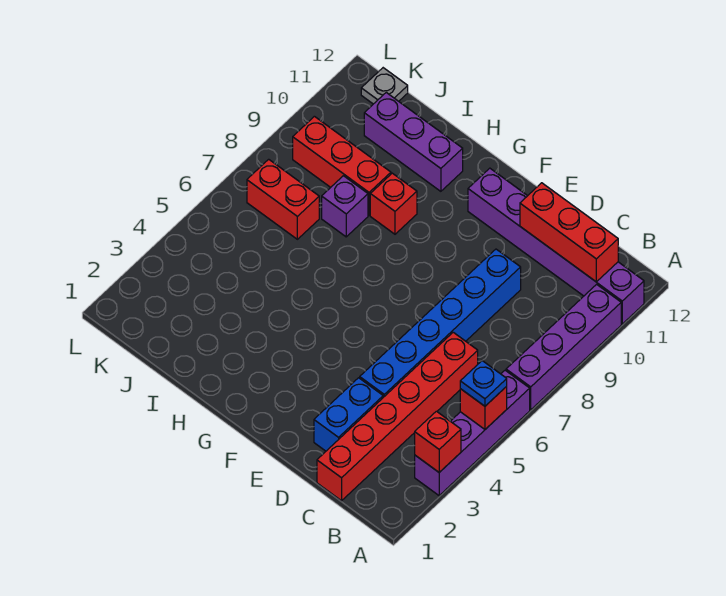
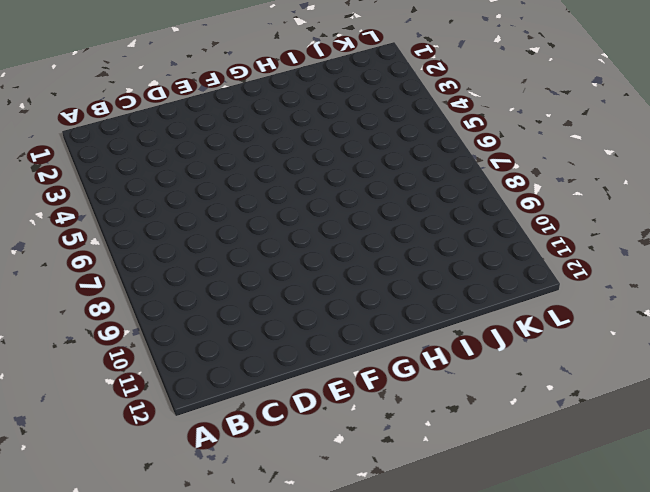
none -> purple brick A3:A6 level 1
none -> purple brick A7:A10 level 1
none -> purple brick A11:F11 level 1

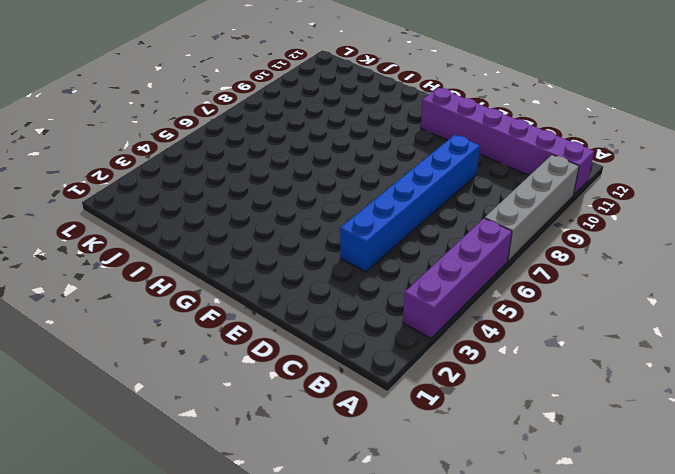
grey brick A7:A10 level 1 -> purple brick A7:A10 level 1
none -> red brick C1:C6 level 1
none -> blue brick D2:D3 level 1
none -> red brick H9 level 1

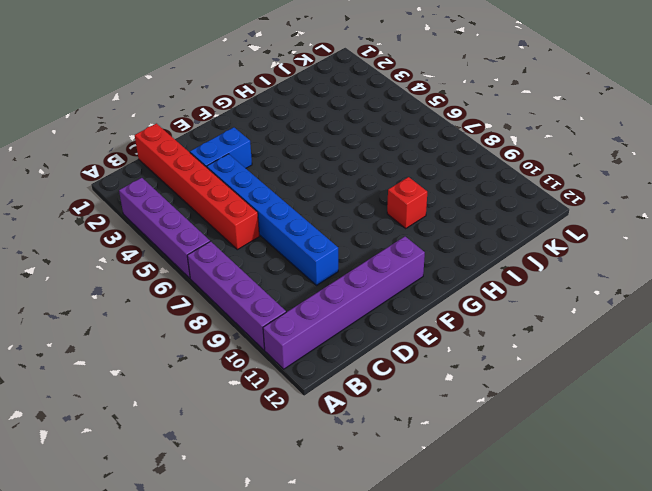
blue brick D3:E3 level 1 -> blue brick D2:D3 level 1
none -> purple brick H11:J11 level 1
none -> purple brick I8 level 1
none -> red brick I9:K9 level 1

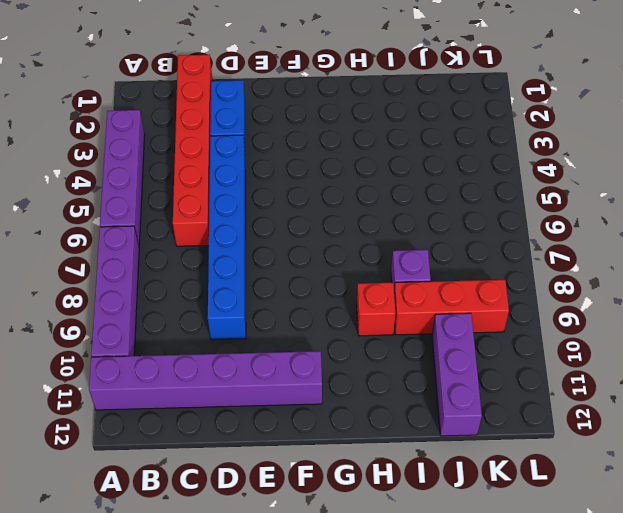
purple brick J10:J12 level 1 -> purple brick H11:J11 level 1
none -> red brick J7:K7 level 1
none -> grey plate K12 level 1
none -> red brick A3 level 2

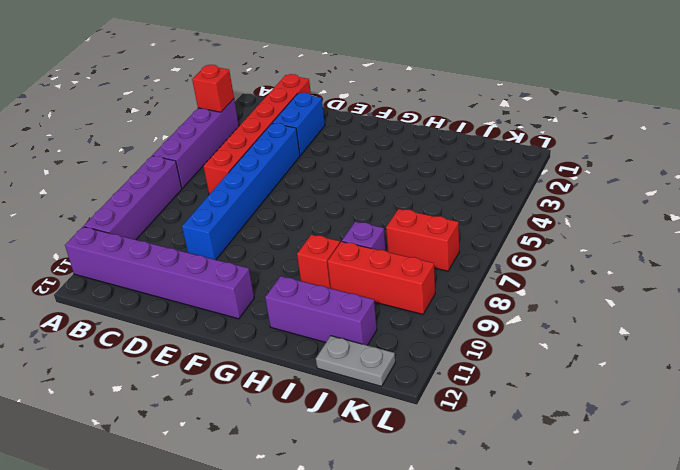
grey plate J12:K12 level 1 -> grey plate K12 level 1
none -> red brick A5 level 2
none -> red brick B11:D11 level 2
none -> blue plate A5 level 3

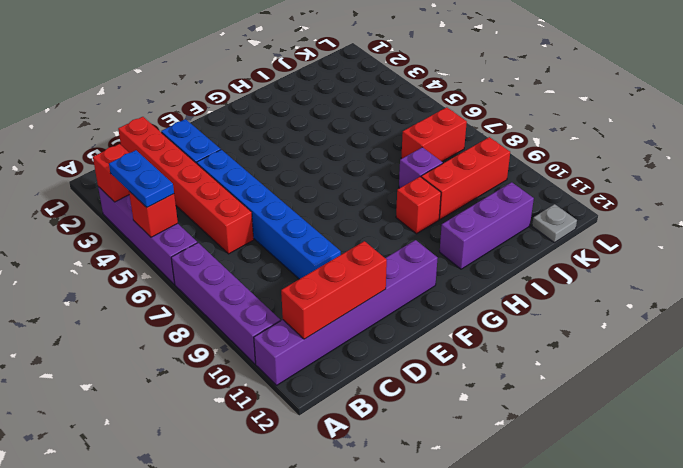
blue plate A4:A5 level 3 -> blue plate A5 level 3

